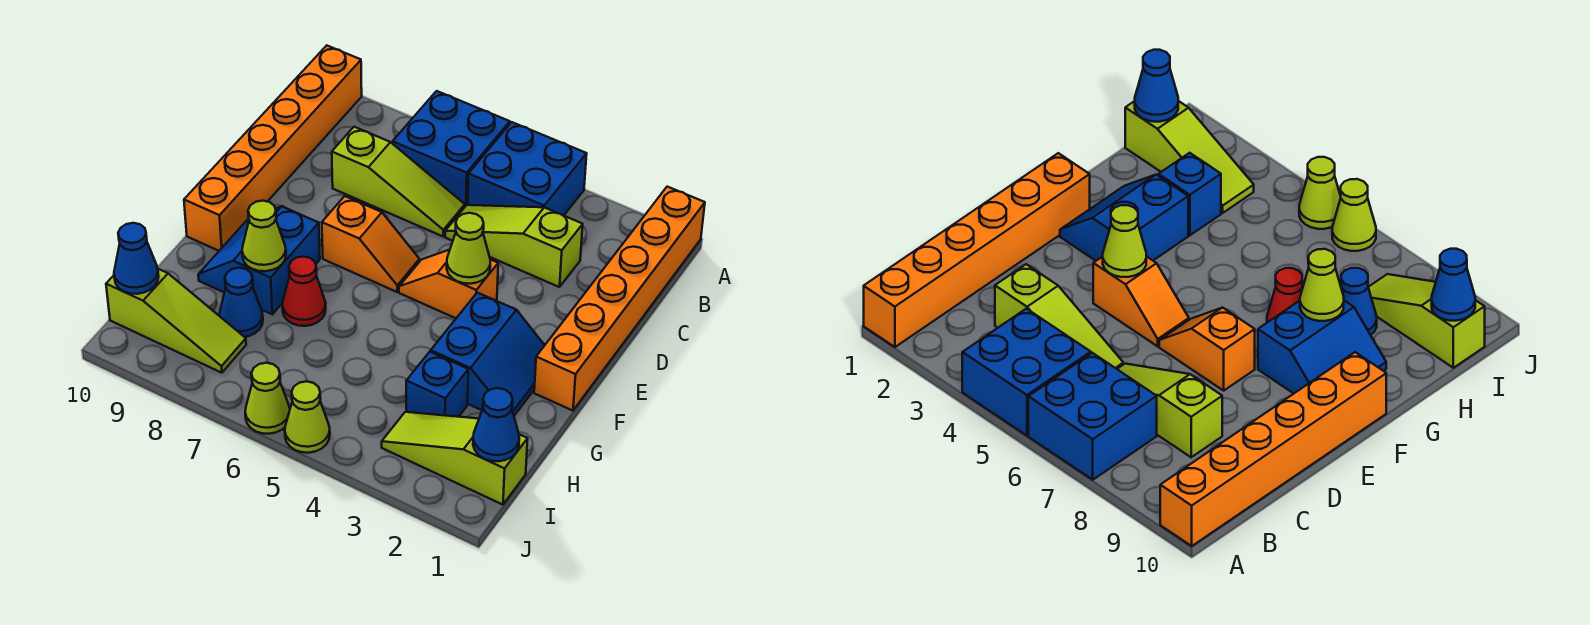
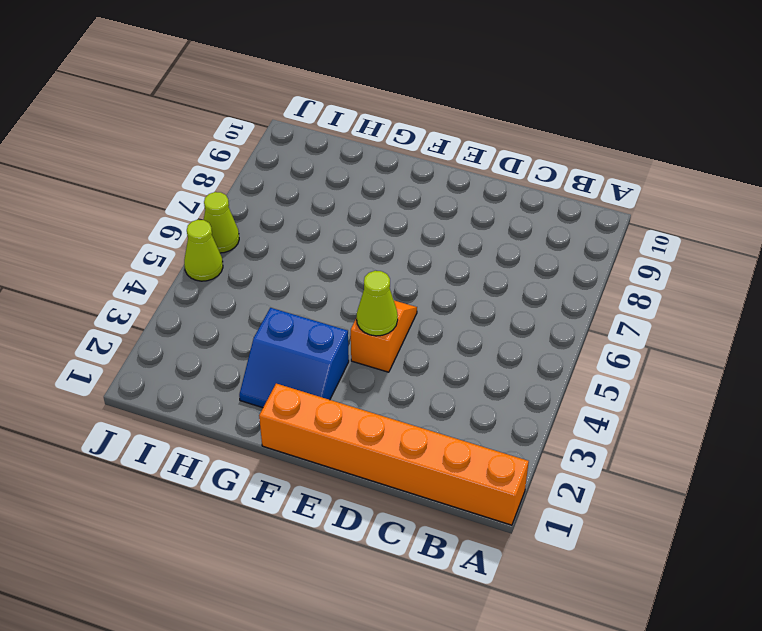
none -> blue brick A4:B5 level 1
none -> blue brick A6:B7 level 1
none -> orange brick A10:F10 level 1

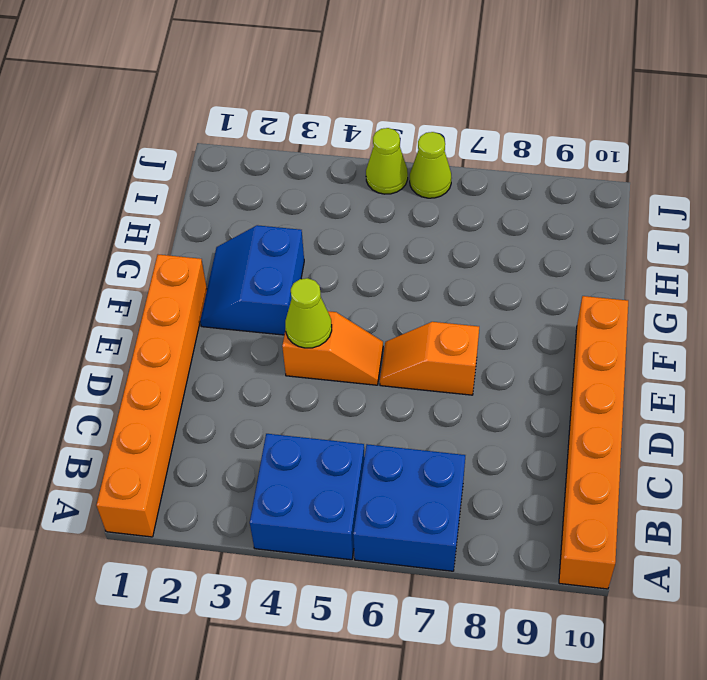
none -> lime slope C3:C5 level 1 top 3
none -> lime slope C6:C8 level 1 top 8
none -> blue slope F8:G9 level 1 top 8

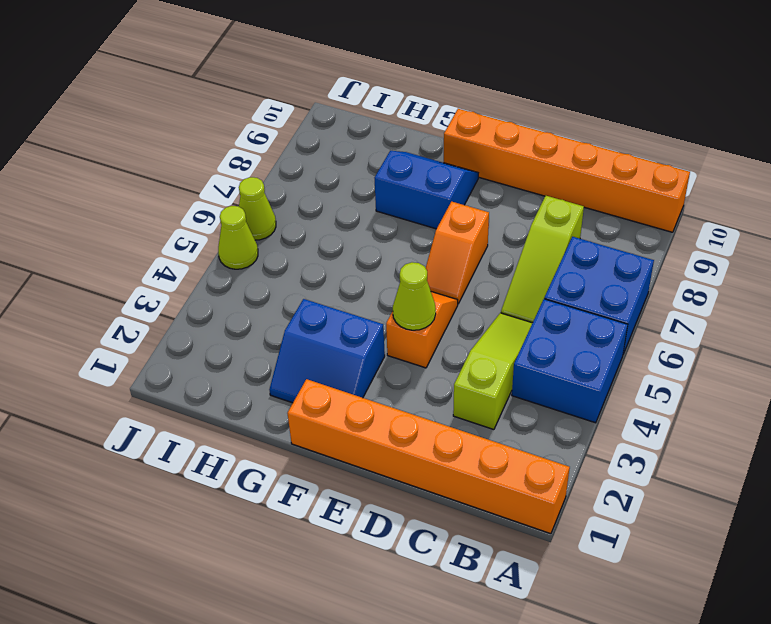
none -> red cone G7 level 1
none -> blue brick H3 level 1
none -> blue cone H8 level 1

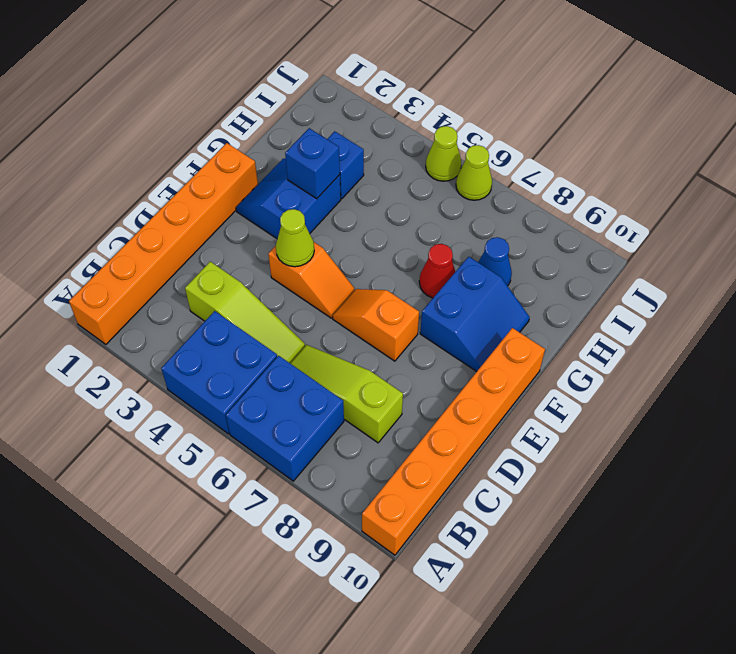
blue brick G3 level 2 -> none
none -> lime slope I1:I3 level 1 top 1
none -> lime slope I8:I10 level 1 top 10
none -> lime cone G8 level 2

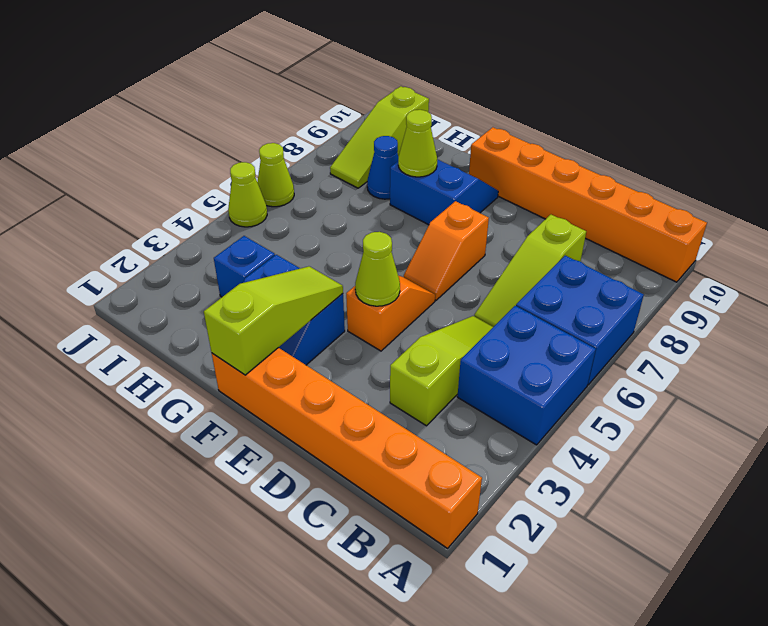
lime slope F1:F3 level 2 top 1 -> lime slope I1:I3 level 1 top 1
none -> red cone G7 level 1
none -> blue cone I1 level 2
none -> blue cone I10 level 2

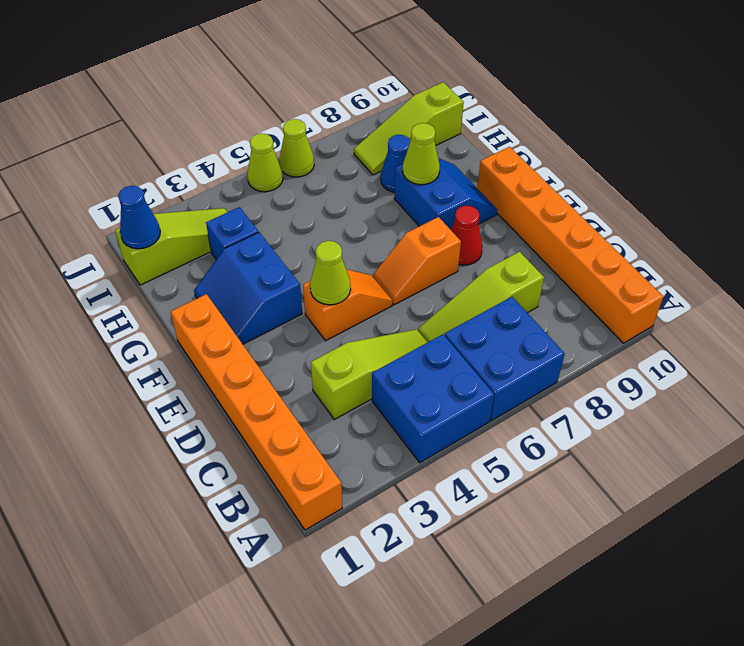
red cone E8 level 1 -> red cone G7 level 1
none -> blue cone I10 level 2

